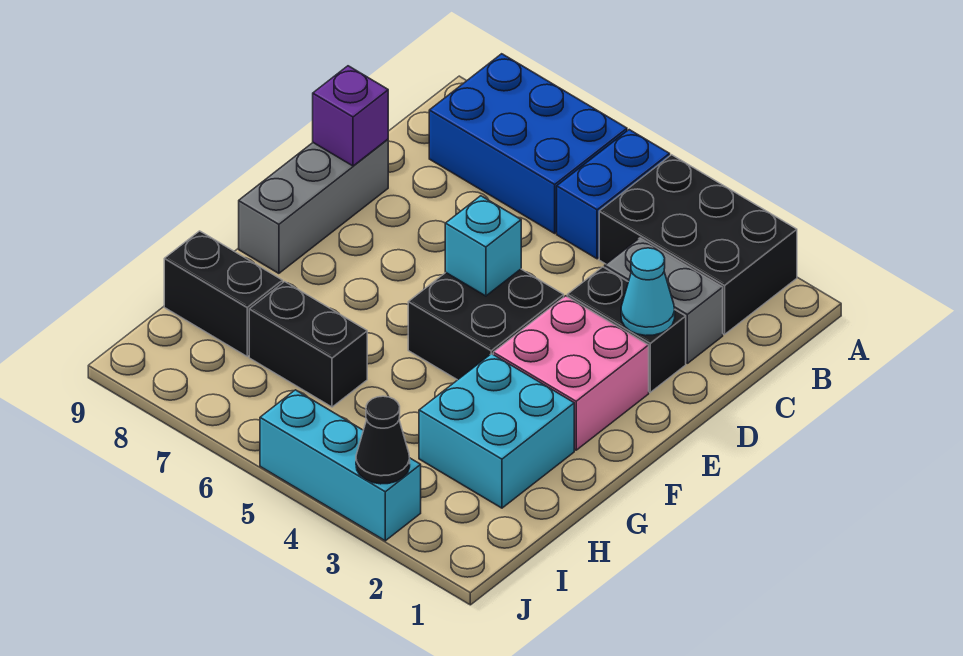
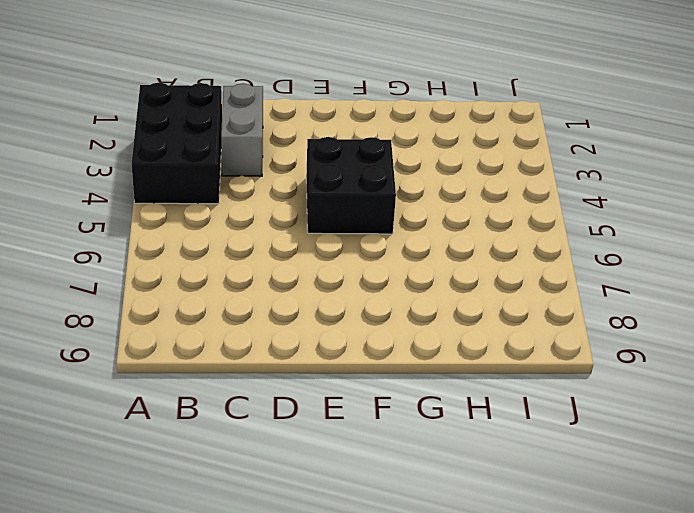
none -> blue brick A5:B5 level 1
none -> blue brick A6:B8 level 1
none -> black brick D2:D3 level 1

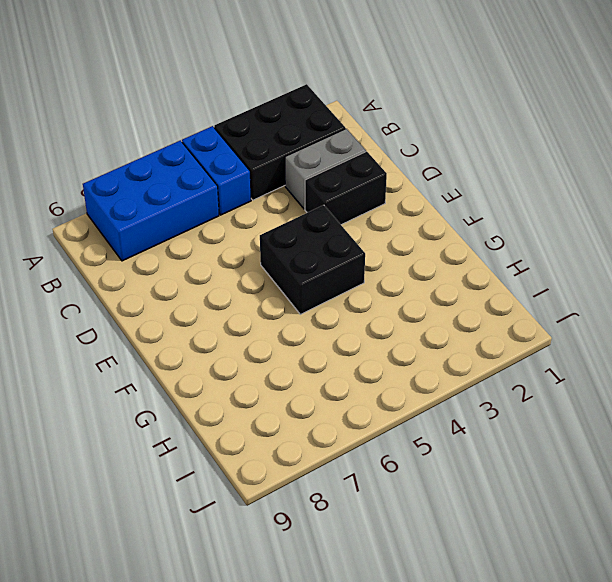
none -> grey brick D9:F9 level 1
none -> pink brick E2:F3 level 1
none -> cyan brick G2:H3 level 1

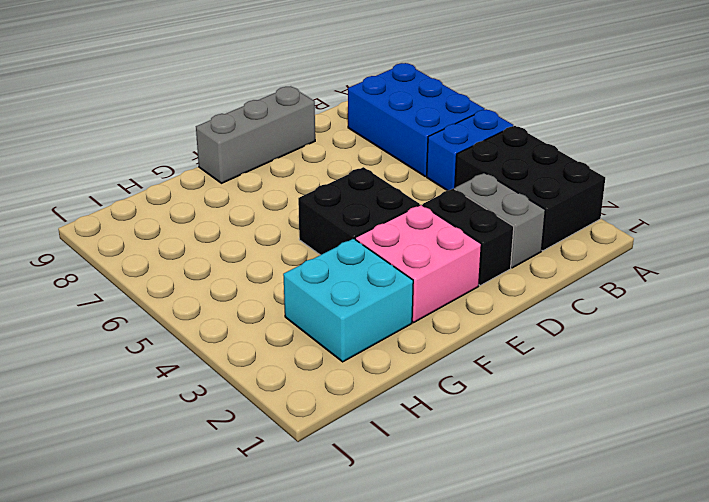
none -> black brick H6:H7 level 1
none -> black brick H8:H9 level 1
none -> cyan brick J3:J5 level 1

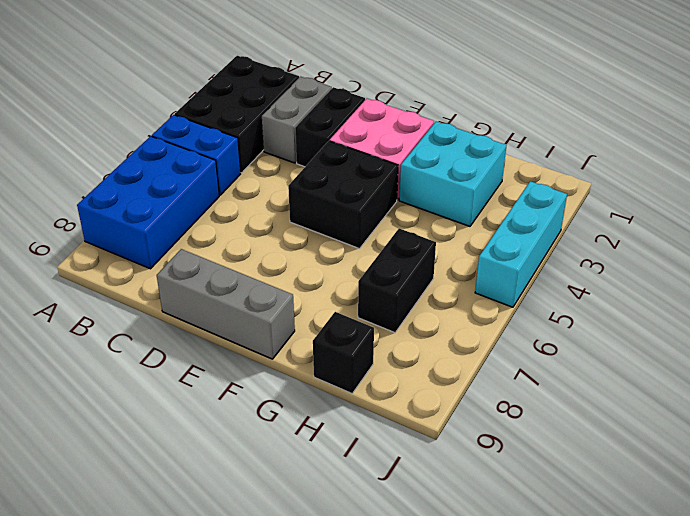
black brick H9 level 1 -> black brick H8:H9 level 1
none -> cyan cone D2 level 2
none -> purple brick D9 level 2
none -> cyan brick E5 level 2

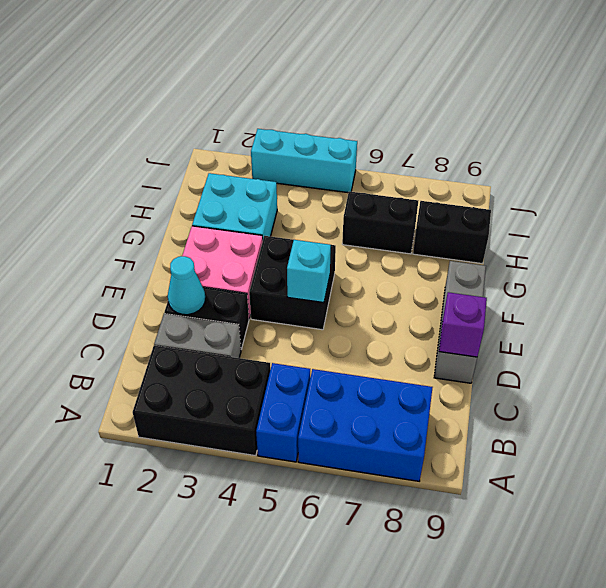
none -> black cone J3 level 2

